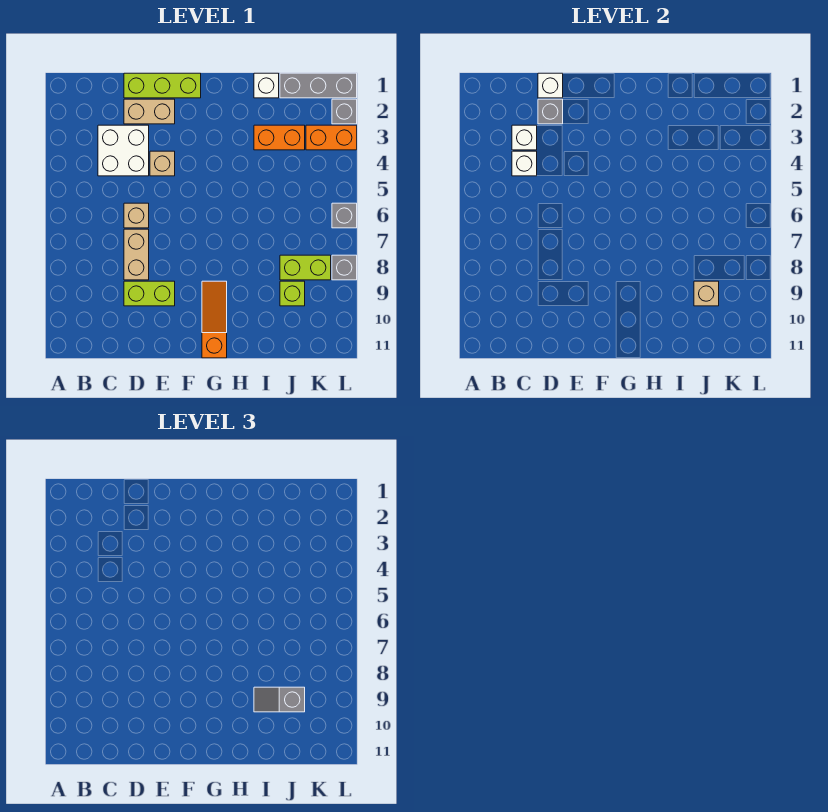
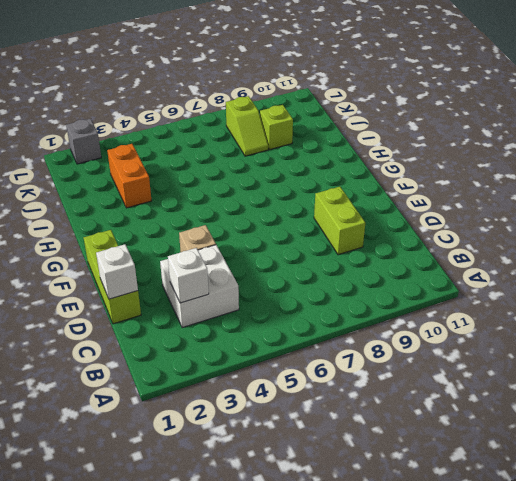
lime slope J8:K8 level 1 top K -> lime brick J8:K8 level 1
none -> tan brick D2:E2 level 1
none -> tan brick D6 level 1
none -> tan brick D7:D8 level 1

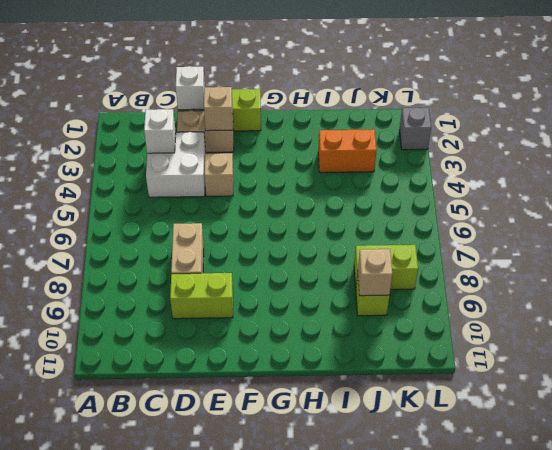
tan brick E2 level 2 -> tan brick D6 level 1
none -> orange slope G9:G11 level 1 top 11
none -> white brick I1 level 1
none -> grey brick J1:L1 level 1

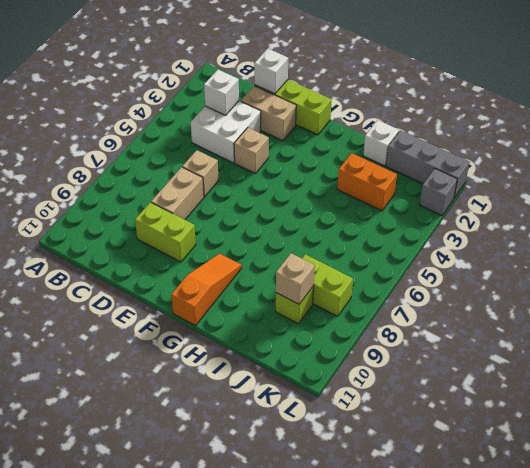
none -> orange brick K3:L3 level 1
none -> grey brick L6 level 1
none -> grey brick L8 level 1

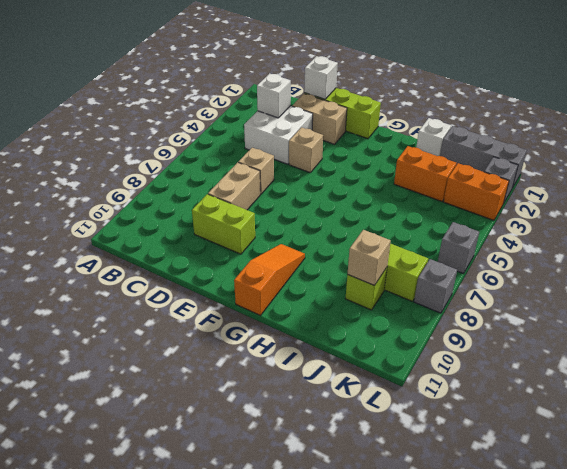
none -> white brick C4 level 2
none -> grey brick D2 level 2
none -> grey slope I9:J9 level 3 top J

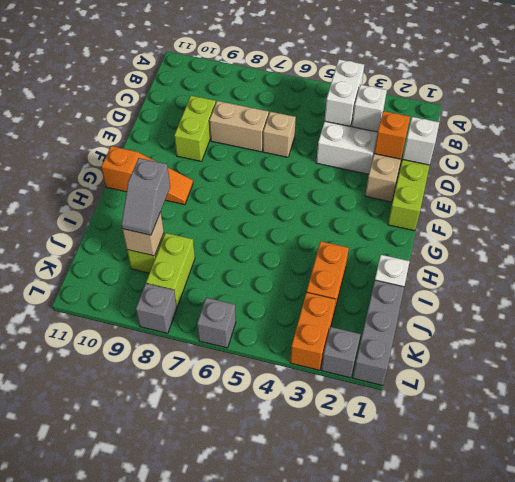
white brick B4:C4 level 2 -> white brick C4 level 2
orange brick D2 level 2 -> grey brick D2 level 2
grey slope I9:J9 level 3 top I -> grey slope I9:J9 level 3 top J
none -> tan brick E4 level 1

